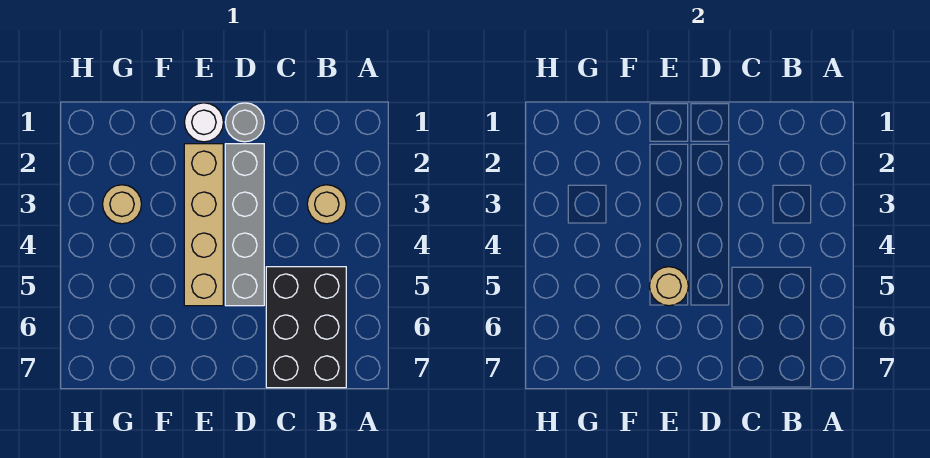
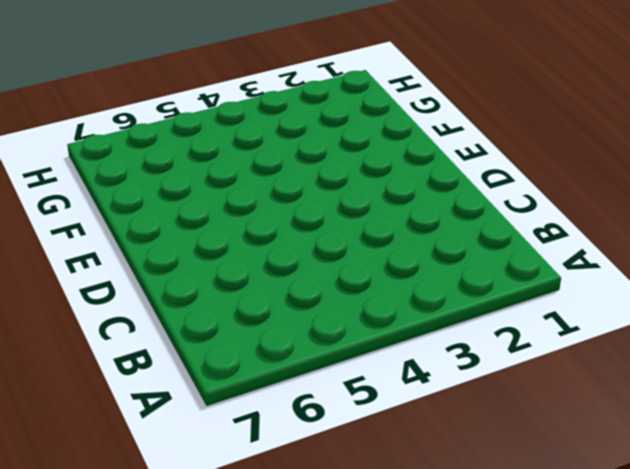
none -> tan round brick B3 level 1
none -> black brick B5:C7 level 1

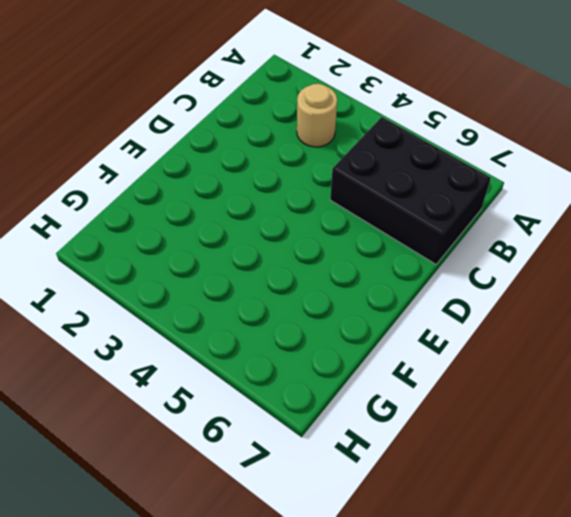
none -> grey round brick D1 level 1
none -> grey brick D2:D5 level 1

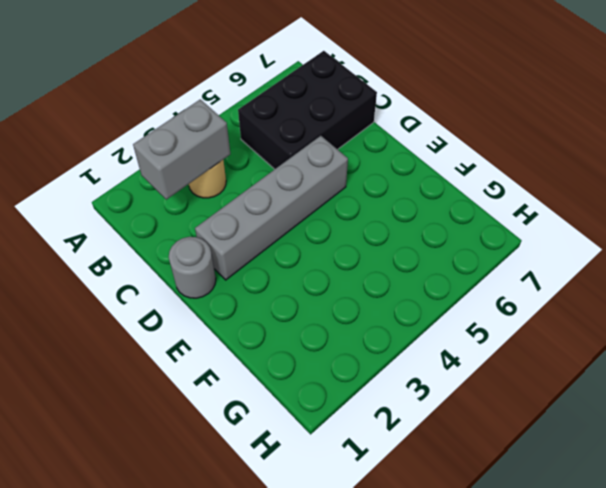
grey brick B2:B3 level 2 -> none
none -> white round brick E1 level 1
none -> tan brick E2:E5 level 1

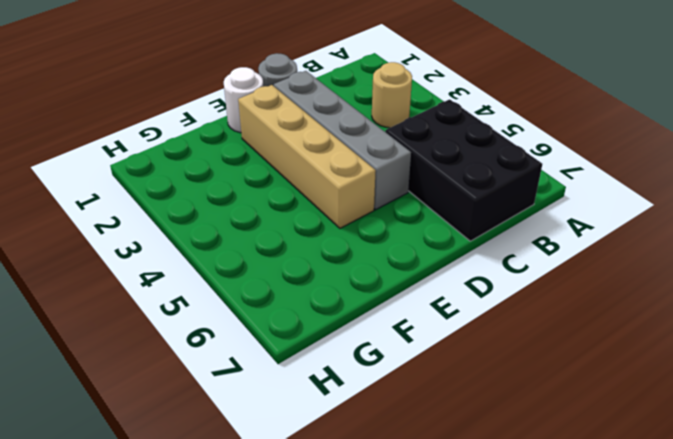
none -> tan round brick G3 level 1
none -> tan round brick E5 level 2

